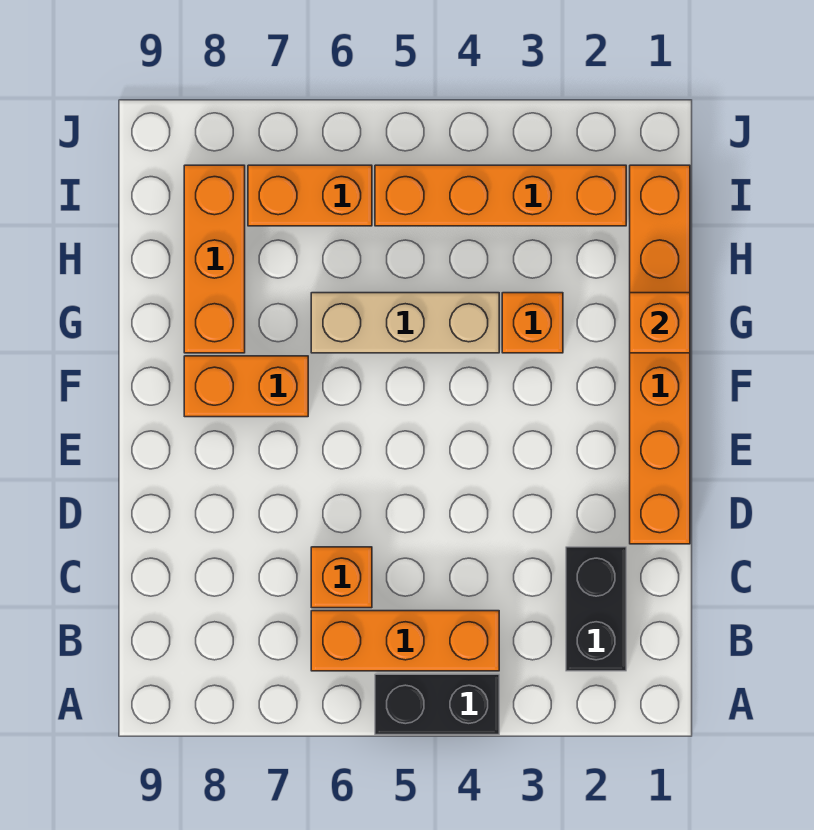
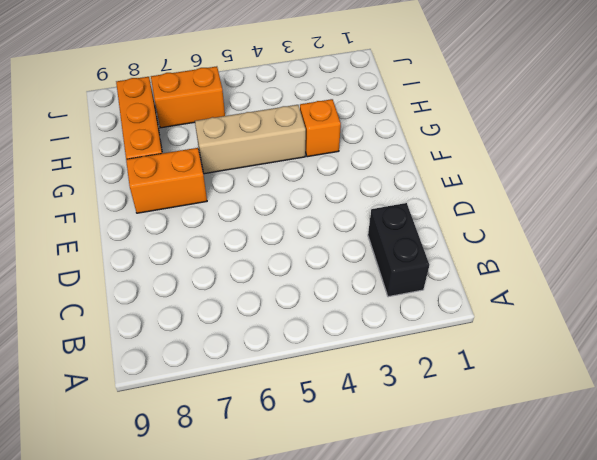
none -> black brick A4:A5 level 1
none -> orange brick B4:B6 level 1
none -> orange brick C6 level 1

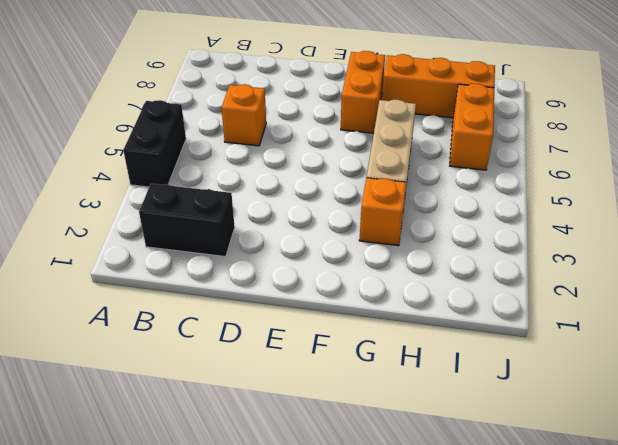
none -> orange brick B4:B6 level 1
none -> orange brick D1:I1 level 1
none -> orange brick I2:I5 level 1

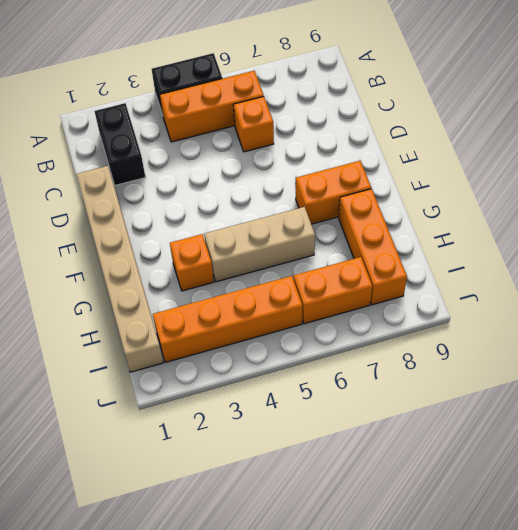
tan brick D1:I1 level 1 -> orange brick D1:I1 level 1
none -> orange brick G1 level 2

